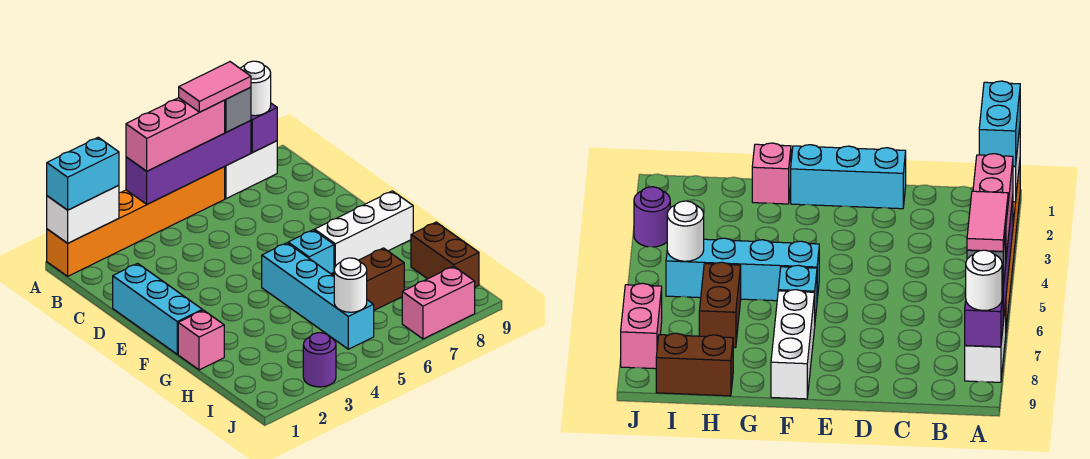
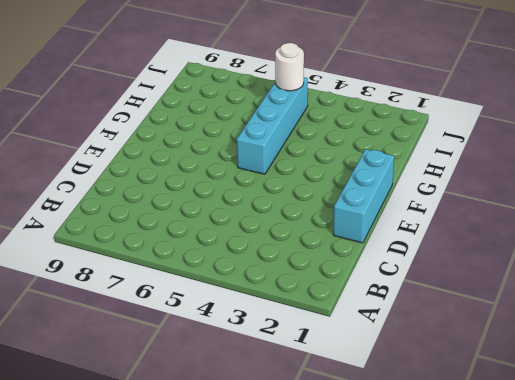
none -> orange brick A1:A6 level 1
none -> white brick A7:A8 level 1
none -> cyan brick F6 level 1

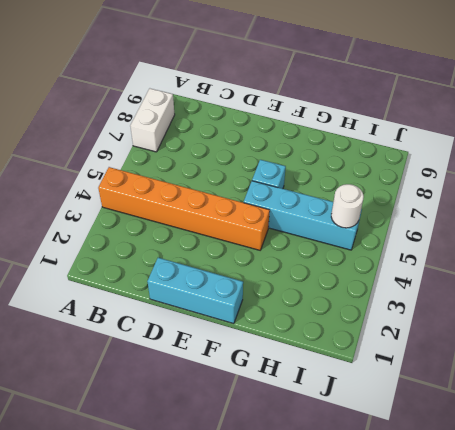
orange brick A4:F4 level 1 -> orange brick A1:A6 level 1
none -> white brick F7:F9 level 1
none -> pink brick G1 level 1
none -> brown brick H6:H7 level 1

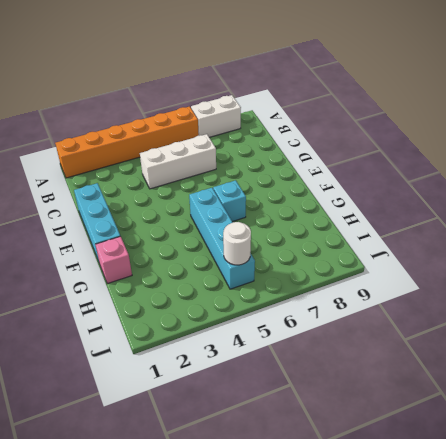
white brick C4:C6 level 1 -> white brick F7:F9 level 1
none -> brown brick H6:H7 level 1
none -> brown brick H9:I9 level 1
none -> purple round brick J3 level 1

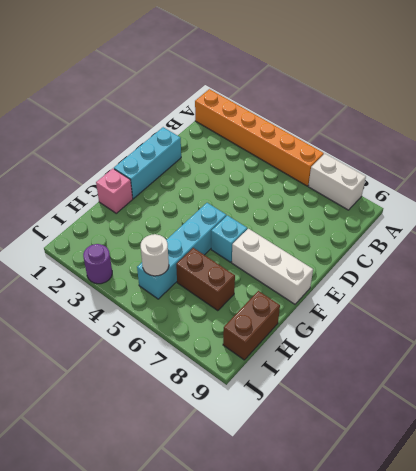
none -> pink brick J7:J8 level 1
none -> white brick A1:A2 level 2
none -> purple brick A4:A7 level 2

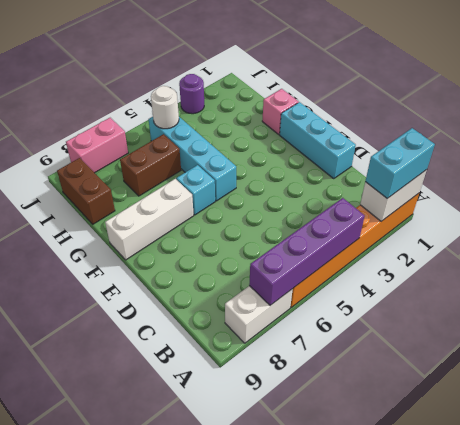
none -> purple brick A8 level 2
none -> pink brick A4:A6 level 3
none -> grey brick A7 level 3

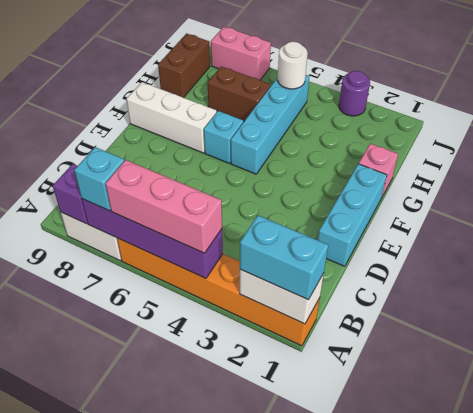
cyan brick A7 level 3 -> grey brick A7 level 3
none -> white round brick A8 level 3
none -> pink tile A6:A7 level 4

